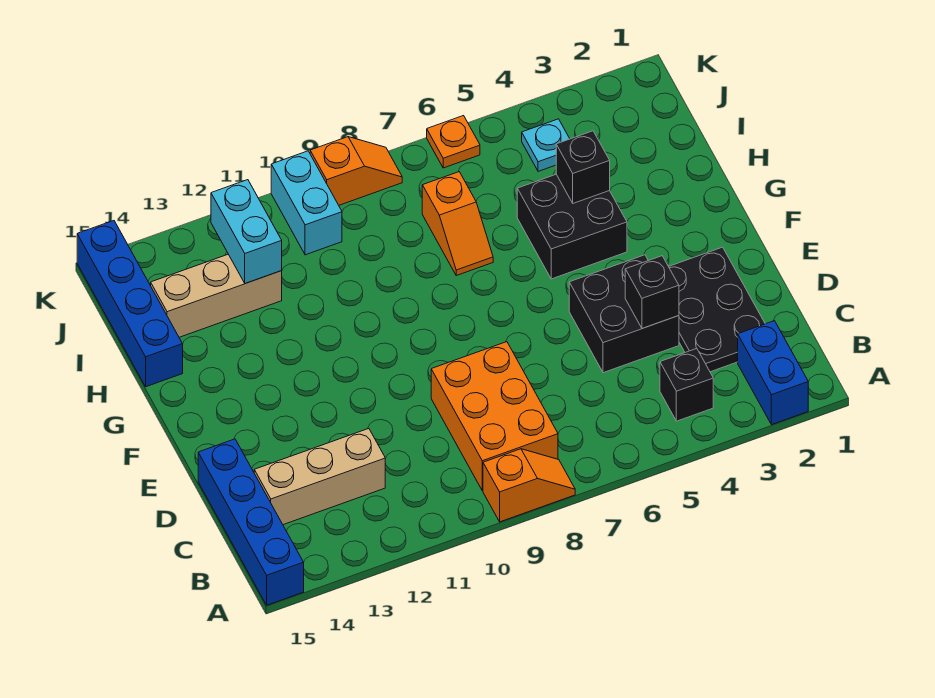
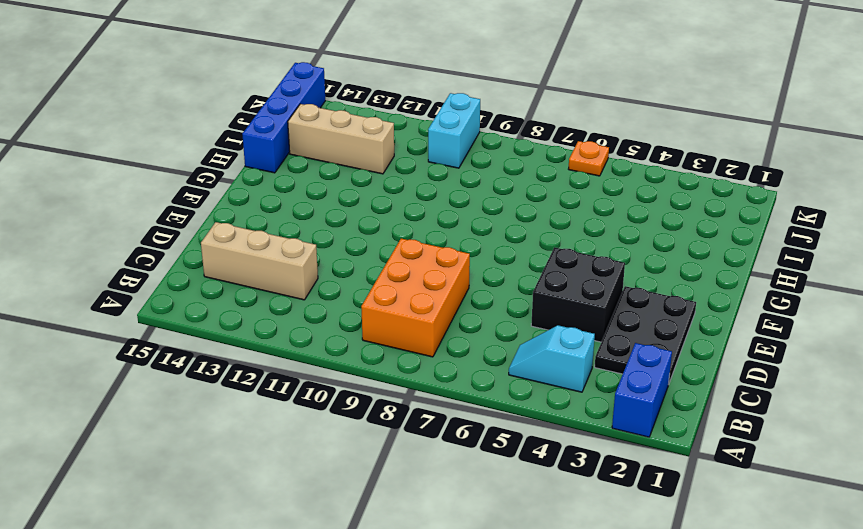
cyan slope B4:B5 level 1 top 4 -> black brick B4 level 1
none -> orange slope A8:A9 level 1 top 9
none -> blue brick A15:D15 level 1
none -> black brick G4:H5 level 1

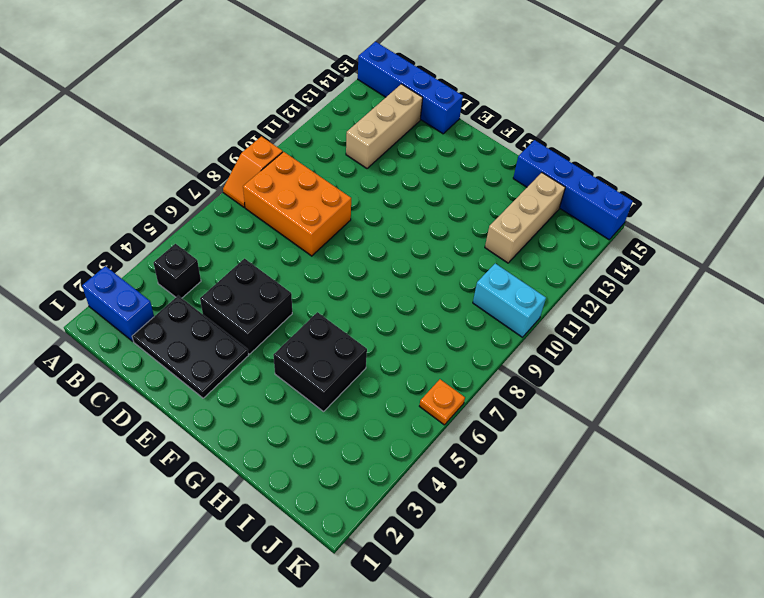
none -> orange slope H7:I7 level 1 top I
none -> cyan plate J4 level 1
none -> orange slope K8:K9 level 1 top 9

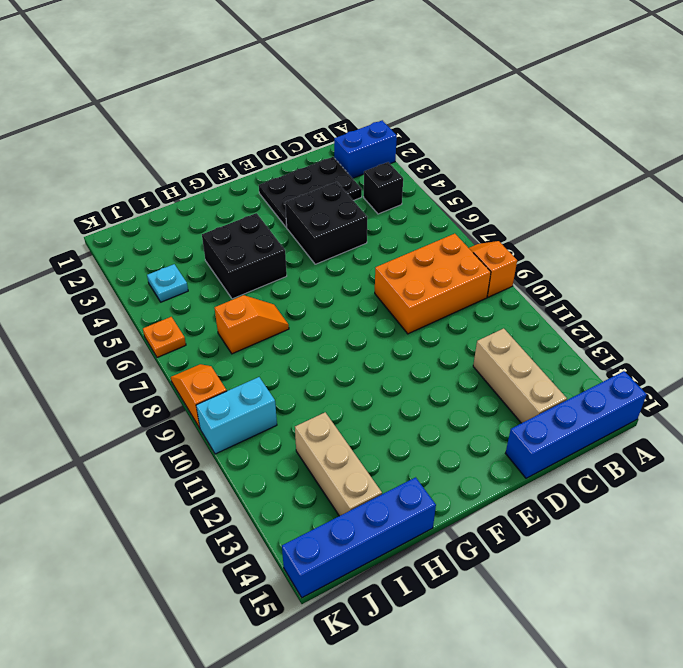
none -> black brick D4 level 2
none -> black brick H4 level 2
none -> cyan brick I12:J12 level 2

